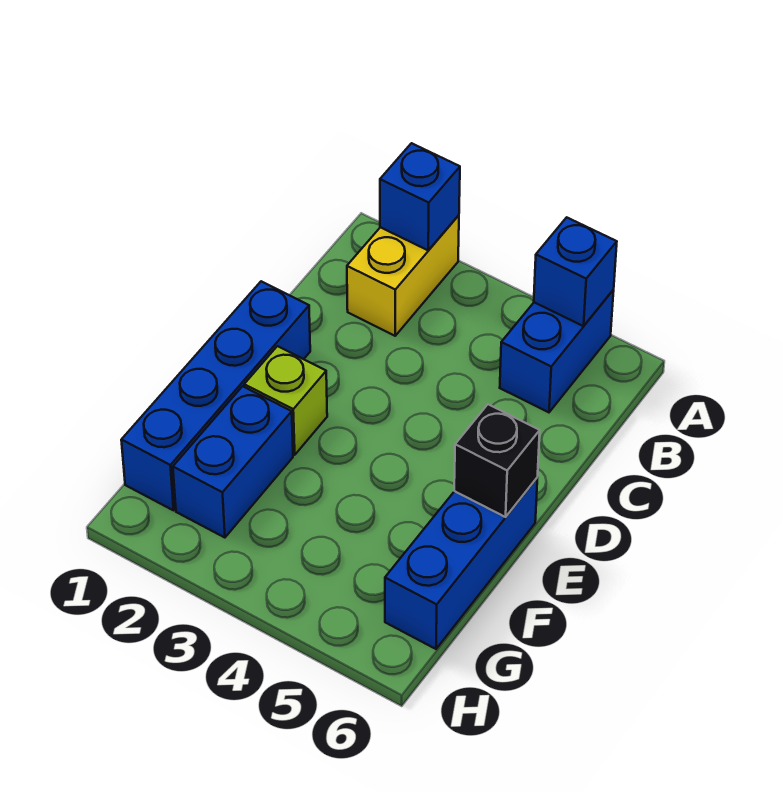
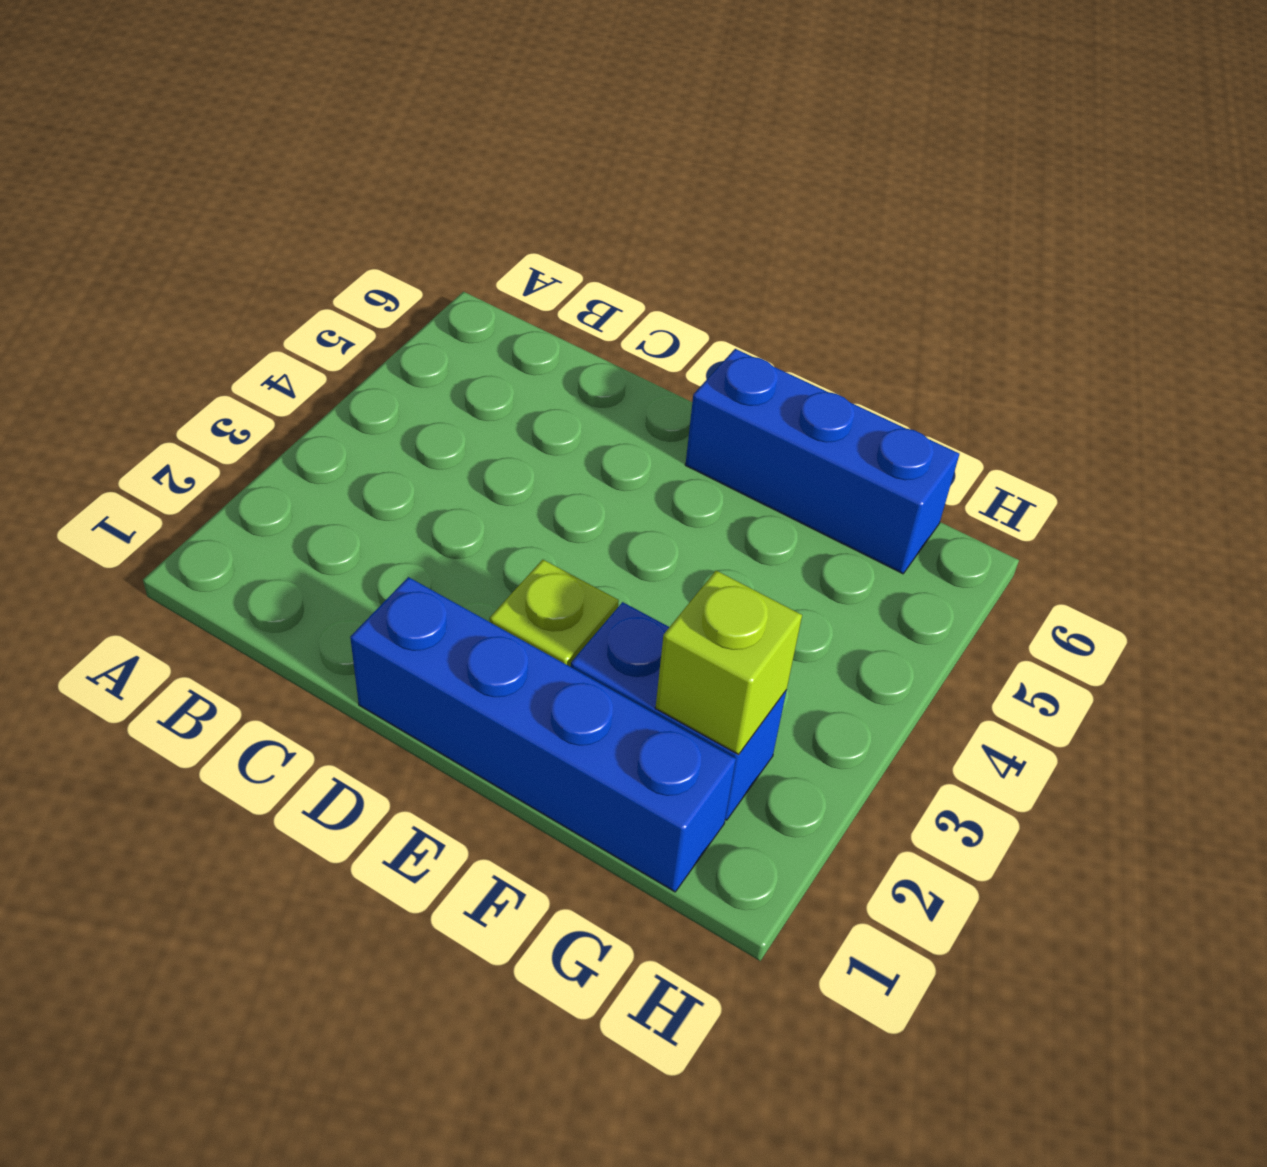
lime brick G2 level 2 -> none
none -> yellow brick A2:B2 level 1
none -> blue brick A5:B5 level 1

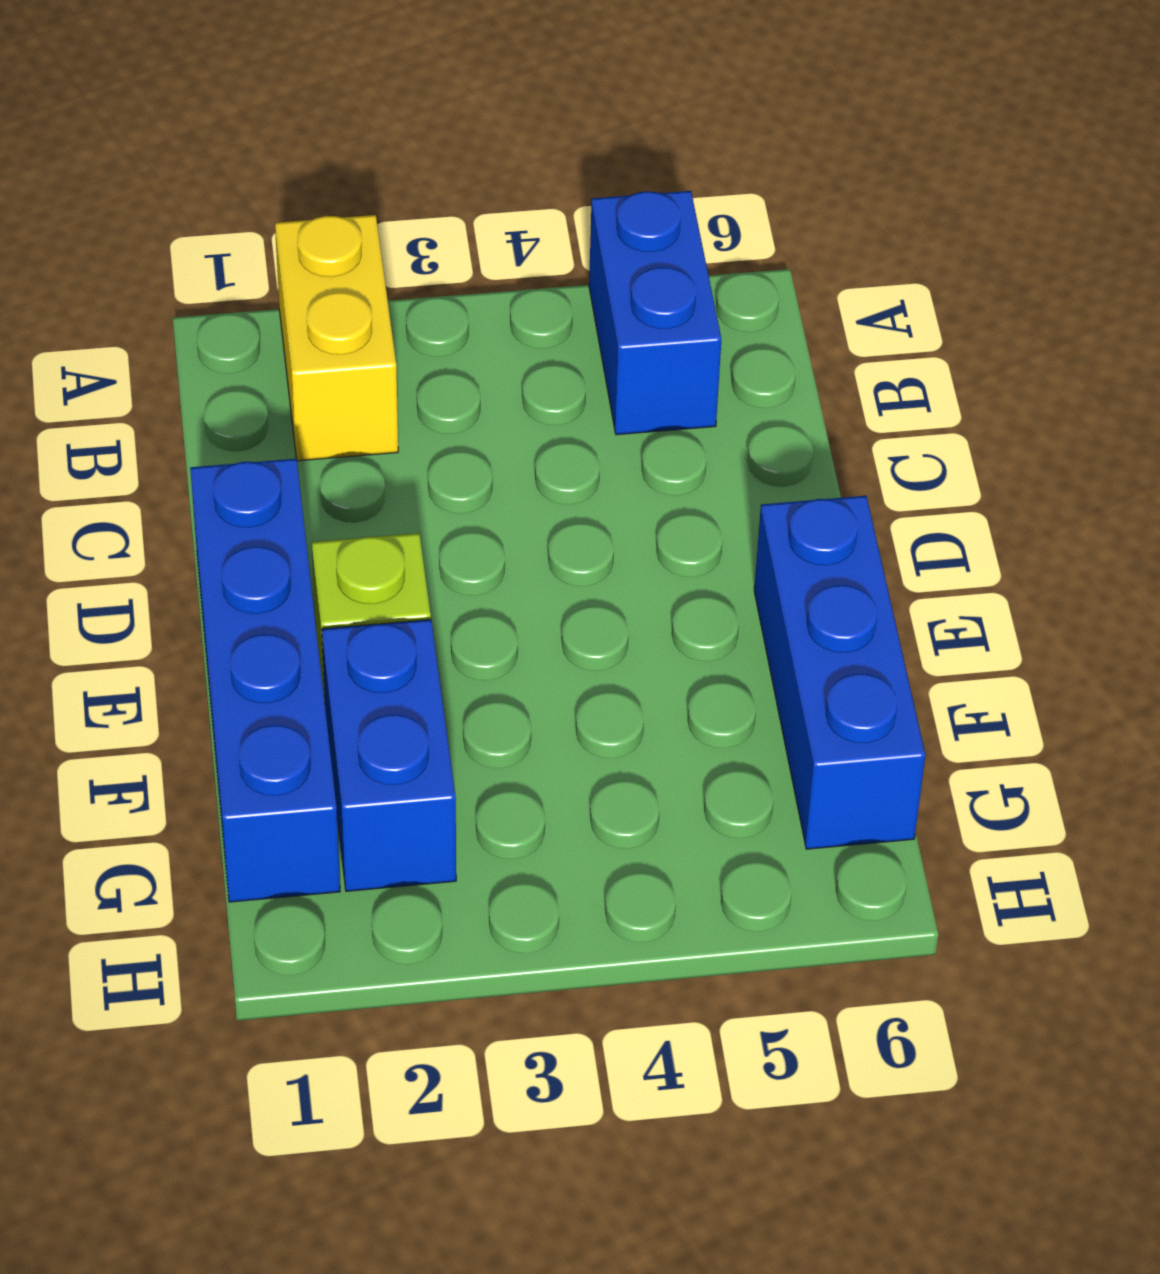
none -> blue brick A2 level 2
none -> blue brick A5 level 2

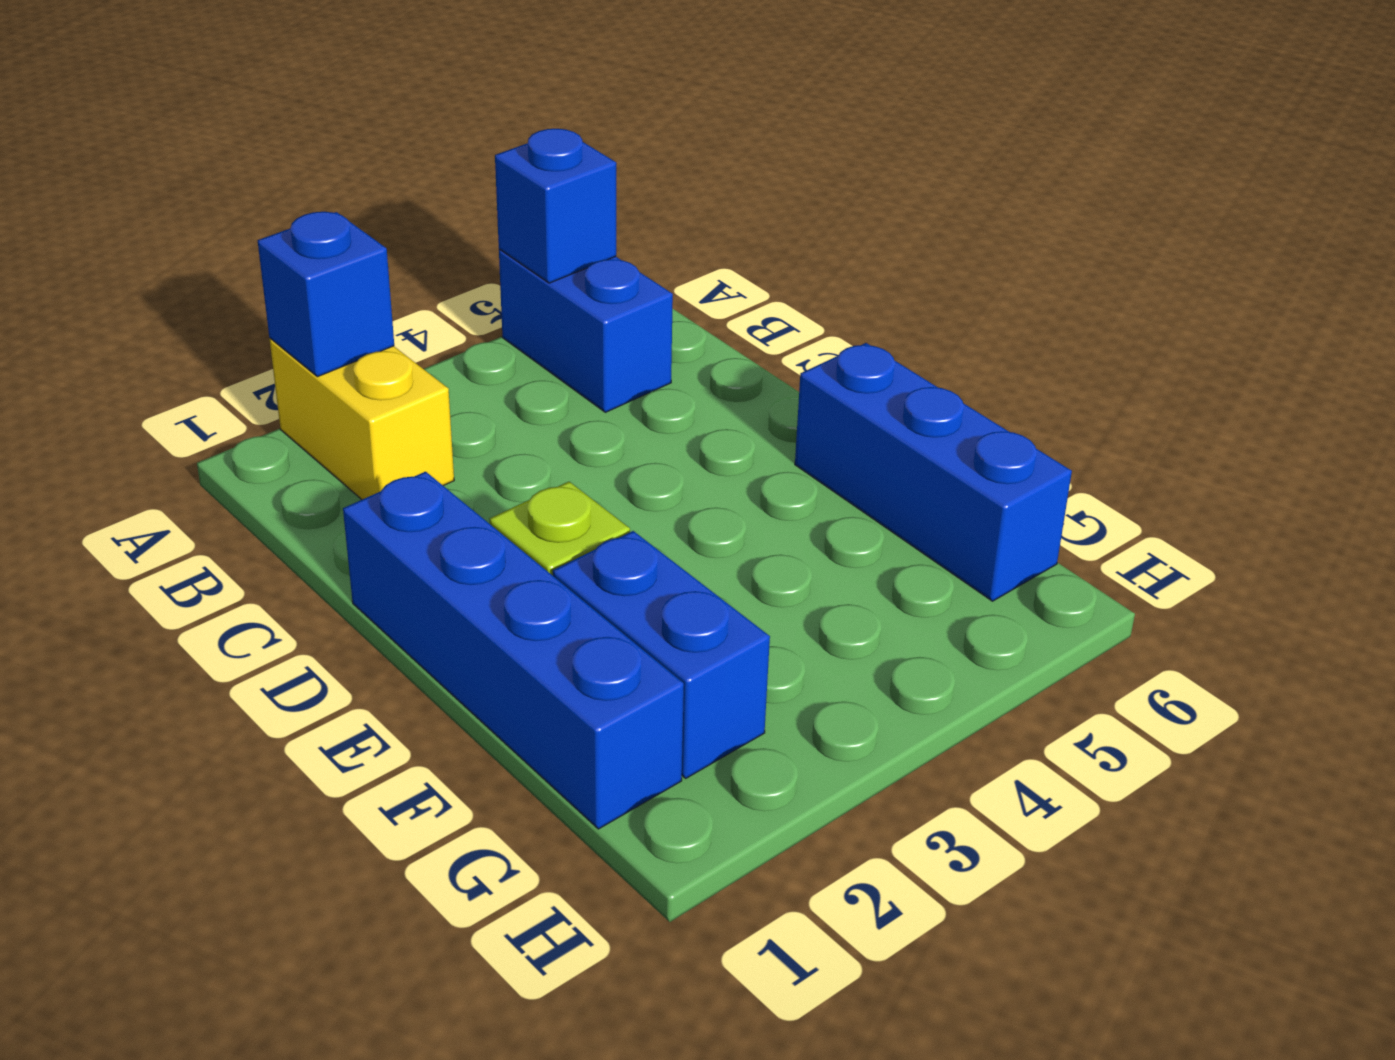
none -> black brick E6 level 2

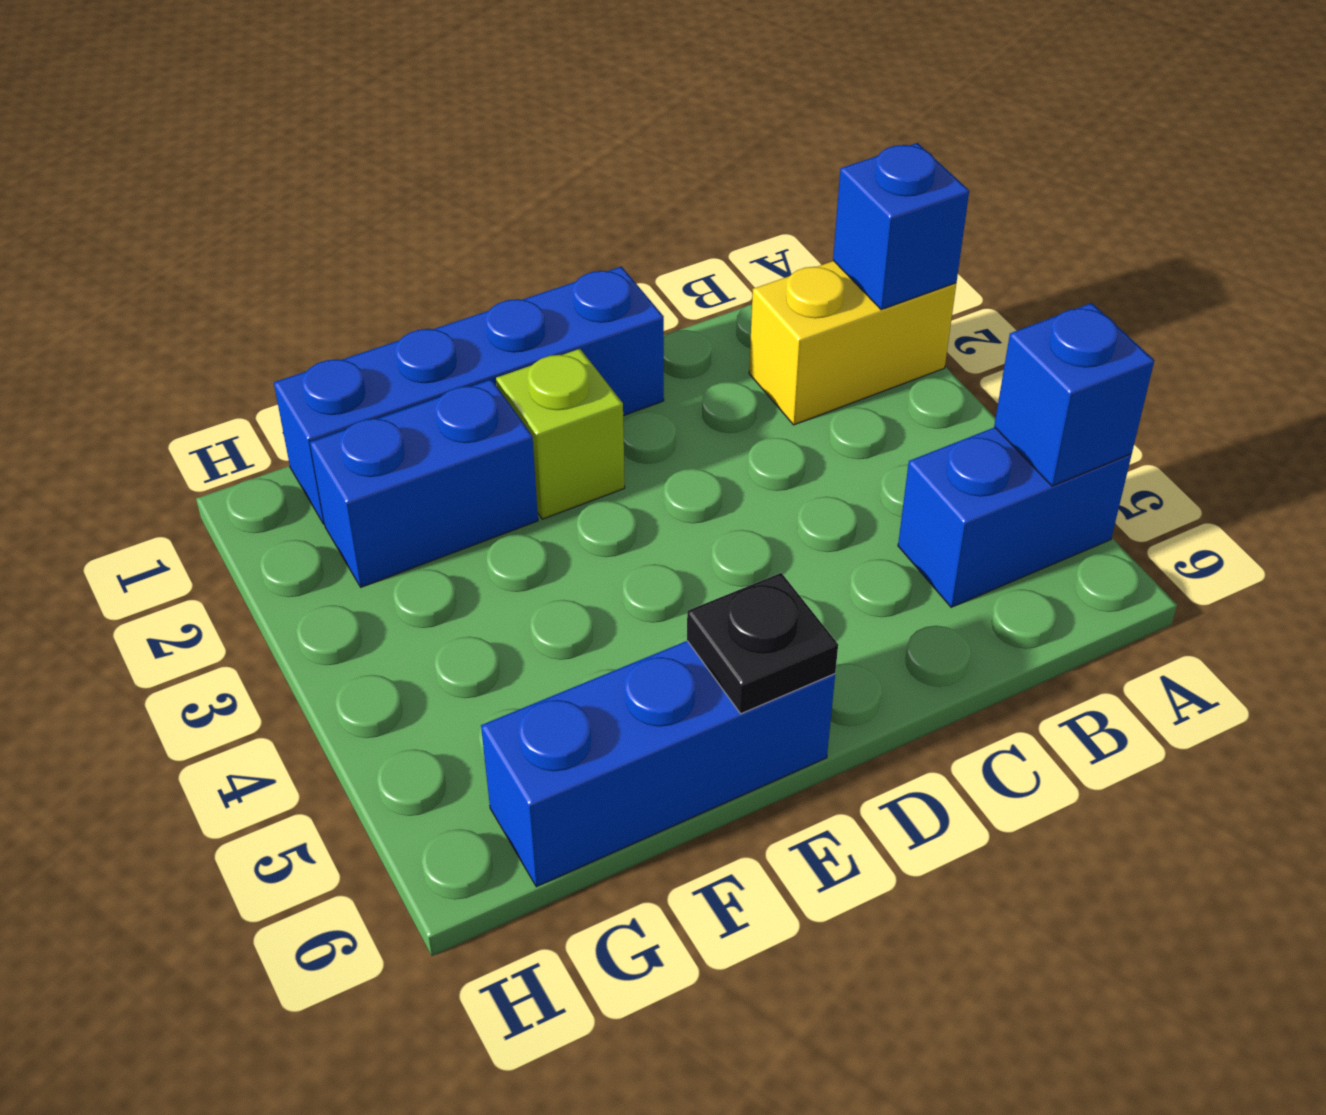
black plate E6 level 2 -> black brick E6 level 2

